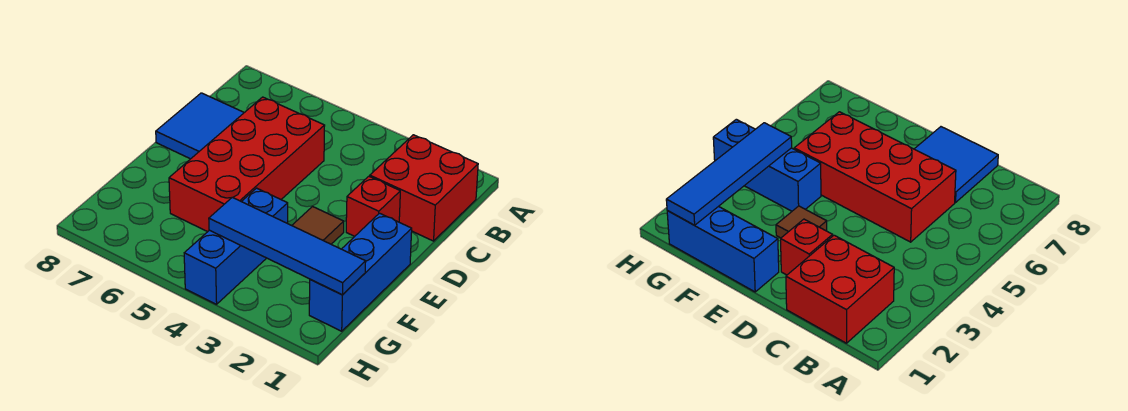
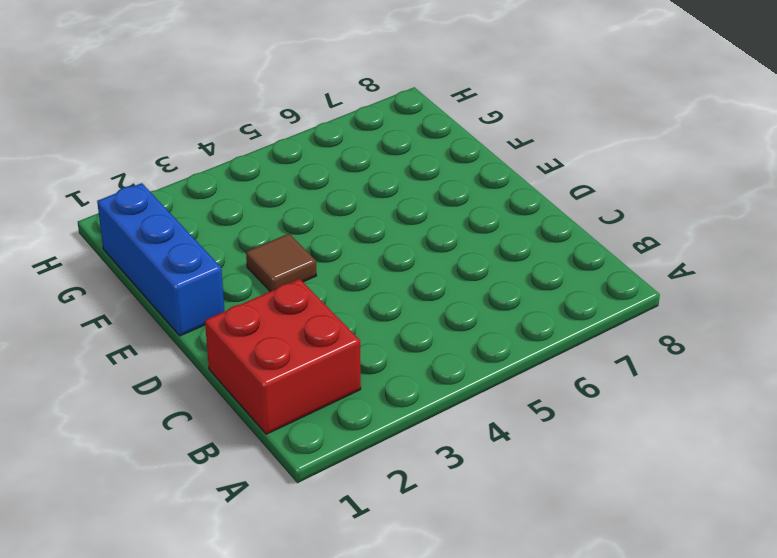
none -> red brick C5:F6 level 1
none -> blue tile C7:D8 level 1

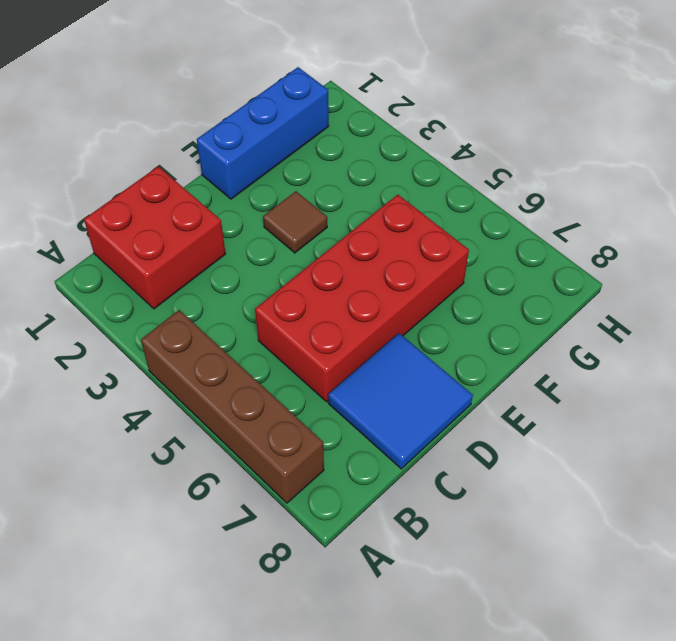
brown brick A4:A7 level 1 -> none
none -> red brick D2 level 1
none -> blue brick F4:H4 level 1

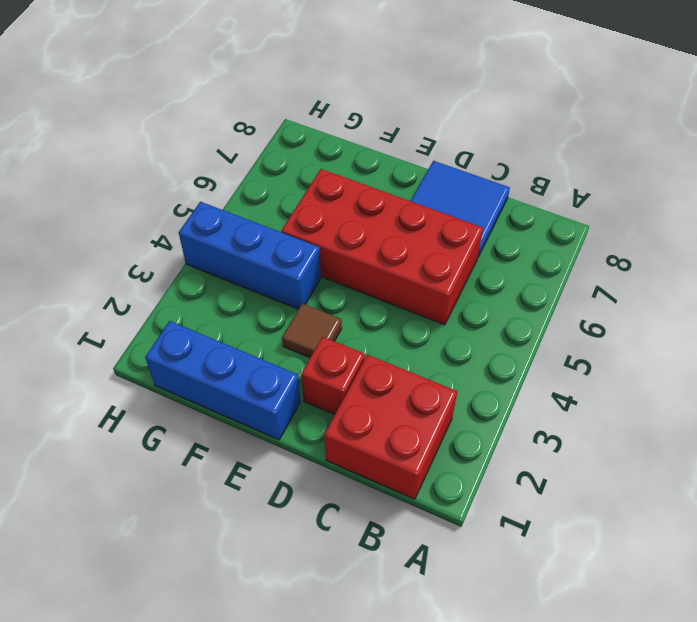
none -> blue tile G1:G4 level 2

